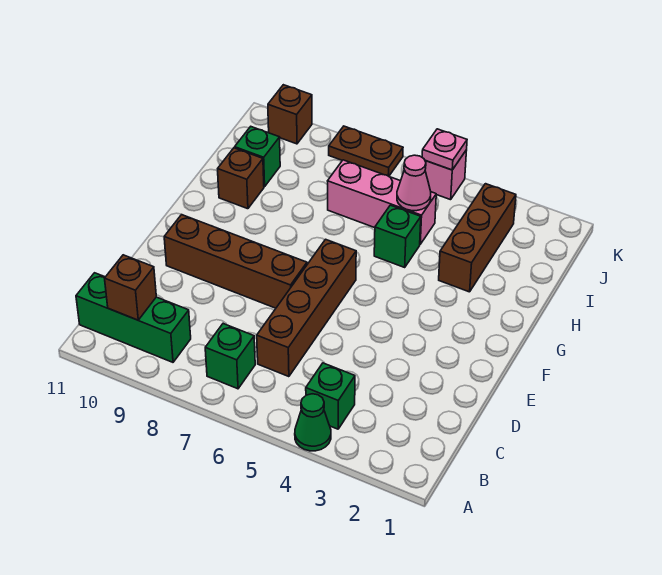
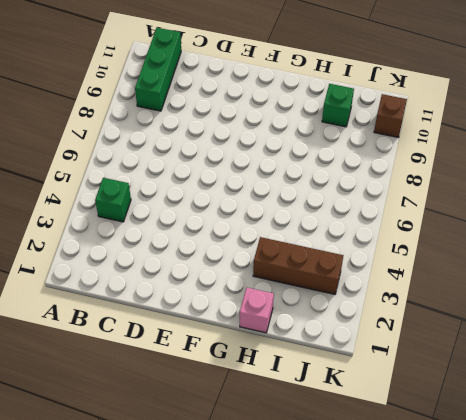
pink brick H1 level 1 -> pink brick K5 level 1
none -> green cone A4 level 1
none -> green brick B7 level 1
none -> brown brick C6:F6 level 1

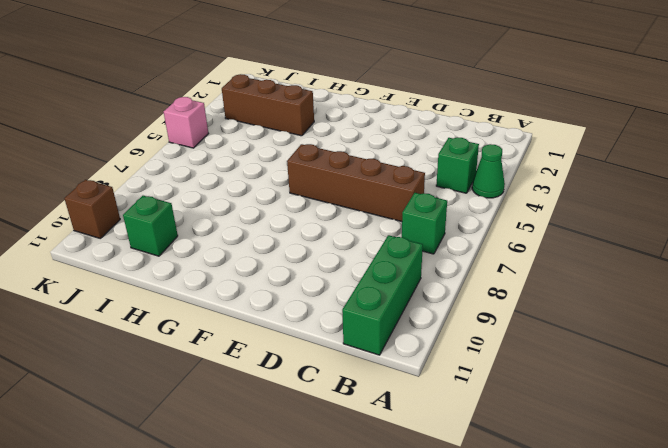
none -> brown brick E7:E10 level 1
none -> green brick H5 level 1
none -> brown brick H10 level 1

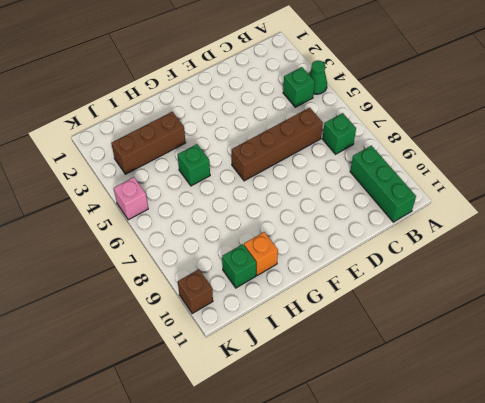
orange brick H10 level 1 -> brown brick H10 level 1
none -> brown brick E7:E10 level 1
none -> pink brick I5:I7 level 1
none -> brown plate K7:K8 level 1

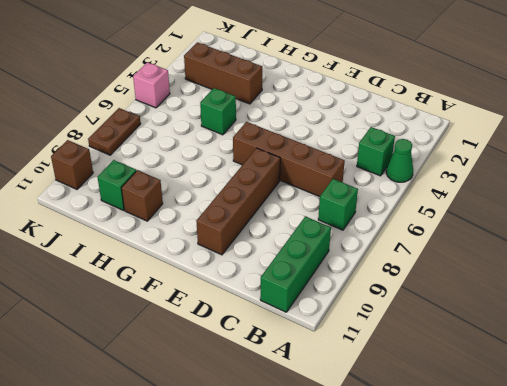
none -> pink brick I5:I7 level 1
none -> brown brick B10 level 2
none -> pink cone I5 level 2

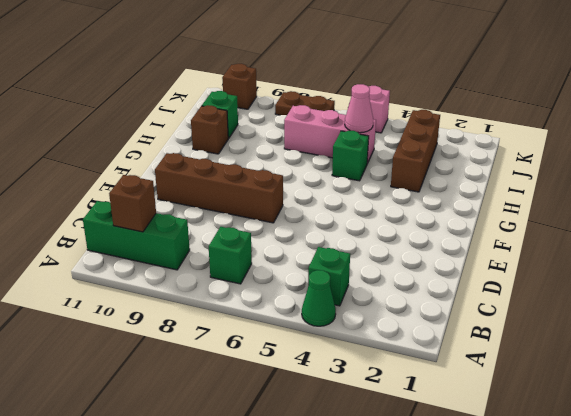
none -> brown brick C6:F6 level 1
none -> pink plate K5 level 2

